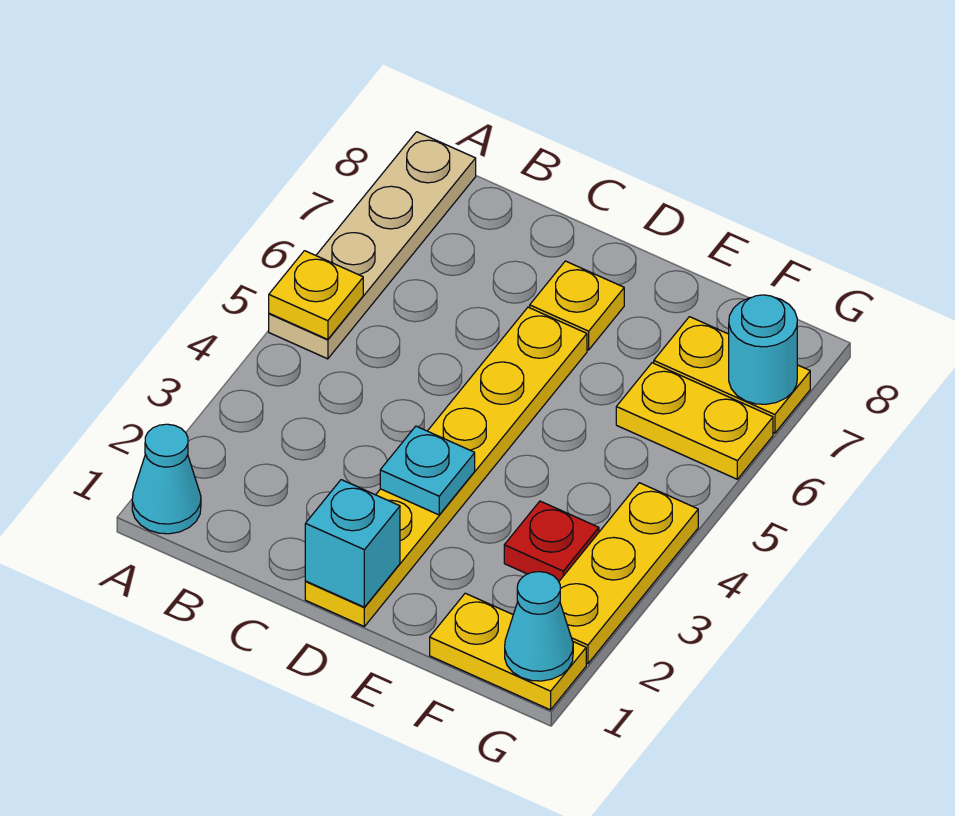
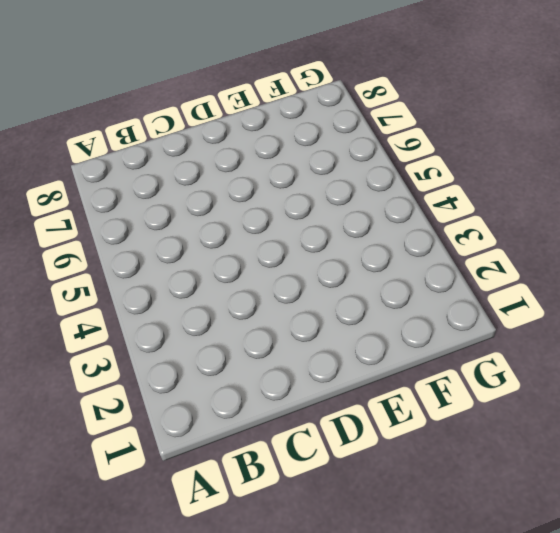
none -> cyan cone A1 level 1
none -> tan plate A5:A8 level 1
none -> yellow plate D1:D6 level 1

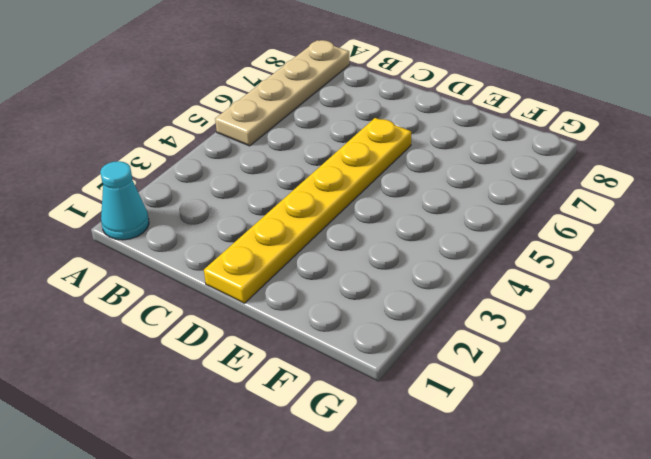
none -> yellow plate D7 level 1
none -> yellow plate F1:G1 level 1
none -> red plate F3 level 1

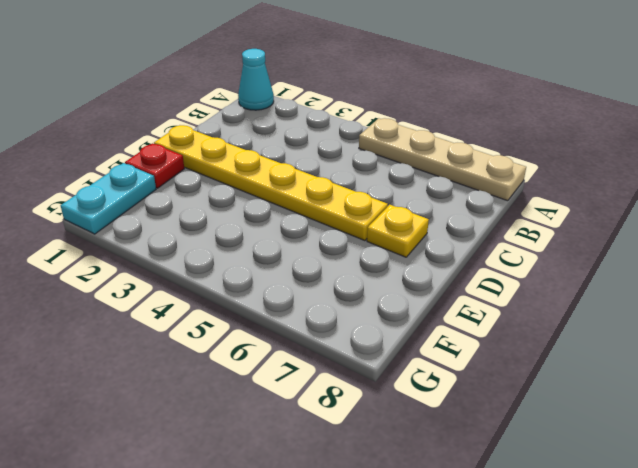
red plate E1 level 1 -> red plate F3 level 1
cyan plate F1:G1 level 1 -> yellow plate F1:G1 level 1
none -> yellow plate F6:G6 level 1
none -> yellow plate F7:G7 level 1
none -> yellow plate G2:G4 level 1

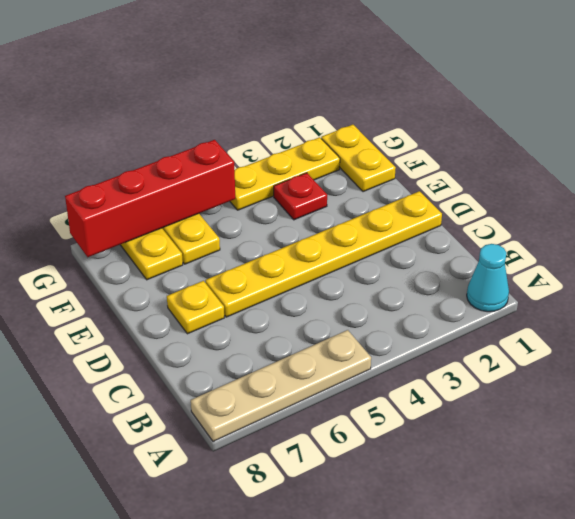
red brick G5:G8 level 2 -> cyan round brick G7 level 2
none -> yellow plate A5 level 2
none -> cyan brick D1 level 2
none -> cyan plate D3 level 2

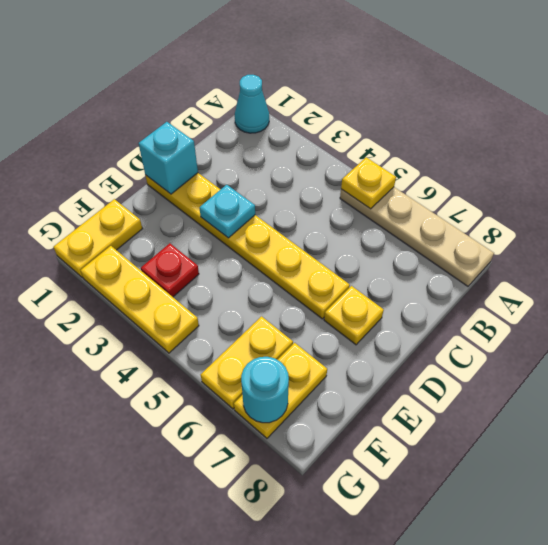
none -> cyan cone G1 level 2

